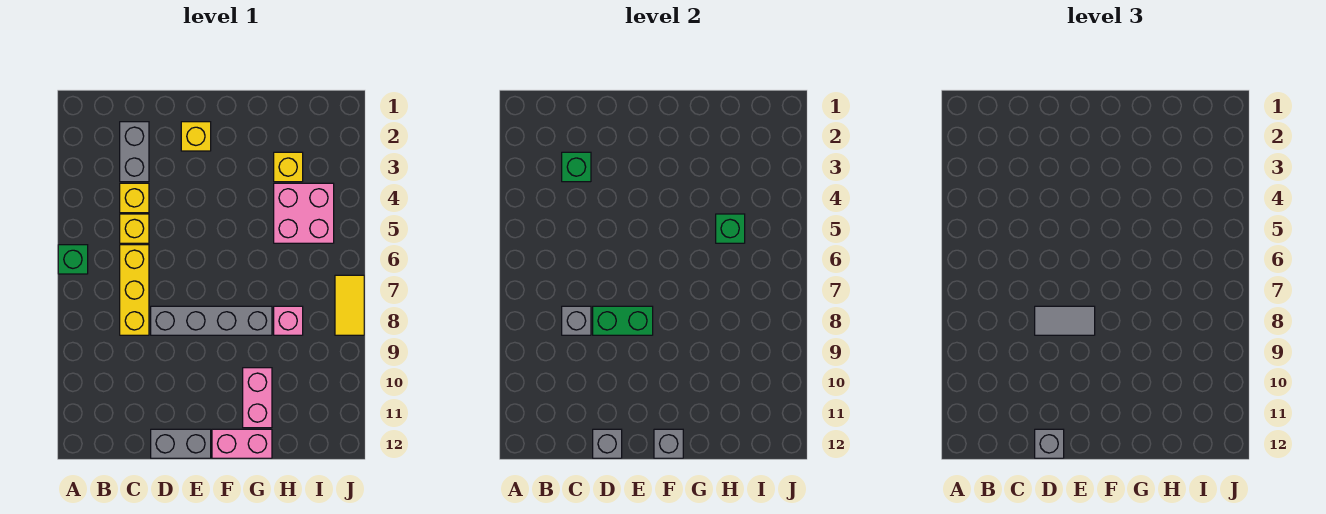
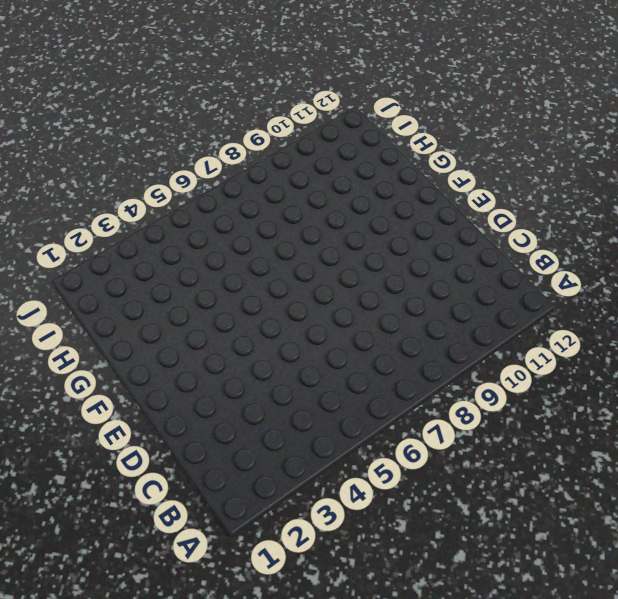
none -> green brick A6 level 1
none -> grey brick C2:C3 level 1
none -> yellow brick C4 level 1

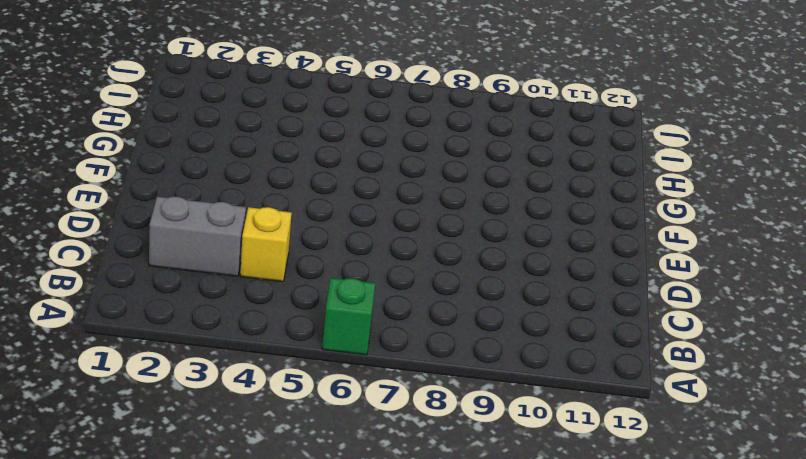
none -> yellow brick C5 level 1
none -> yellow brick C6:C8 level 1
none -> grey brick D8:G8 level 1

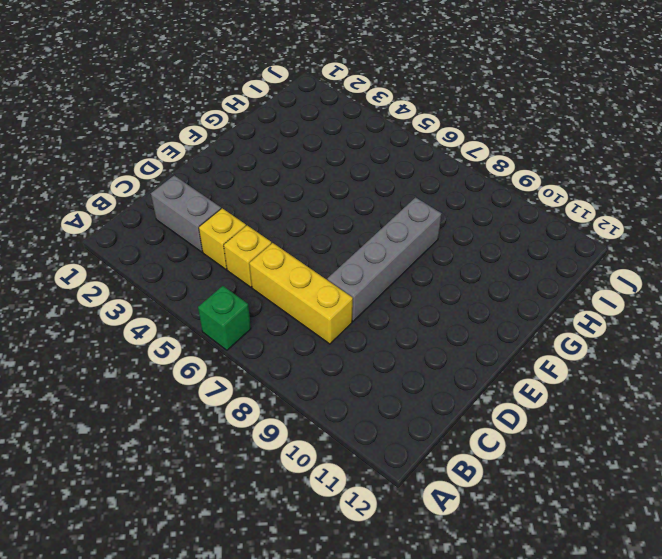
none -> grey brick D12:E12 level 1
none -> yellow brick E2 level 1
none -> pink brick F12:G12 level 1

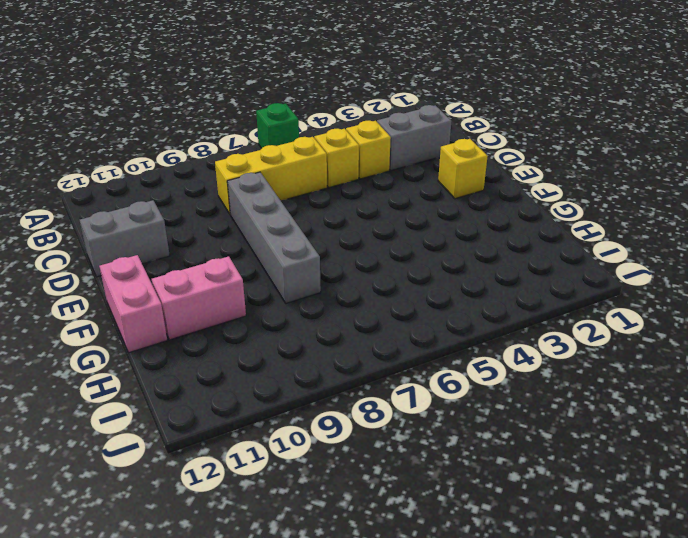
grey brick D11:D12 level 1 -> grey brick D12:E12 level 1
none -> yellow brick H3 level 1
none -> pink brick H4:I5 level 1
none -> pink brick H8 level 1

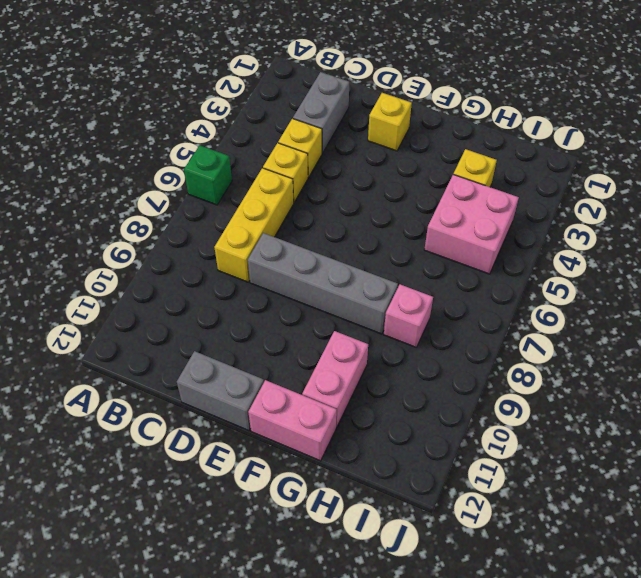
none -> yellow tile J7:J8 level 1
none -> green brick C3 level 2
none -> grey brick C8 level 2

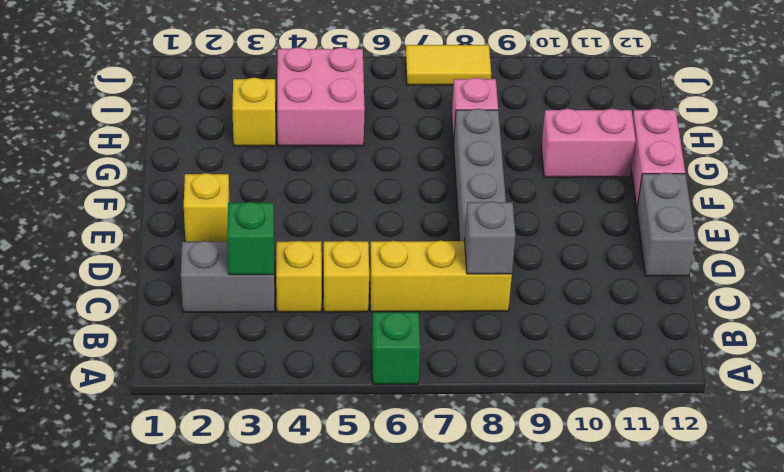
none -> green brick D8:E8 level 2
none -> grey brick D12 level 2
none -> grey brick F12 level 2

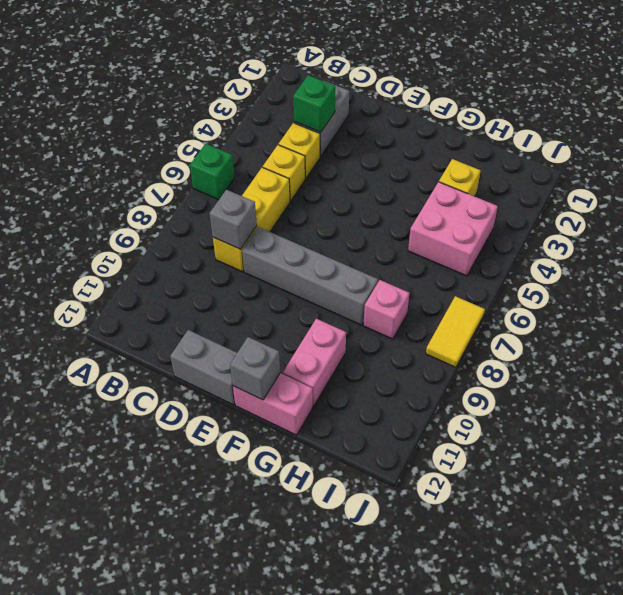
none -> yellow brick E2 level 1
none -> green brick D8:E8 level 2
none -> grey brick D12 level 2

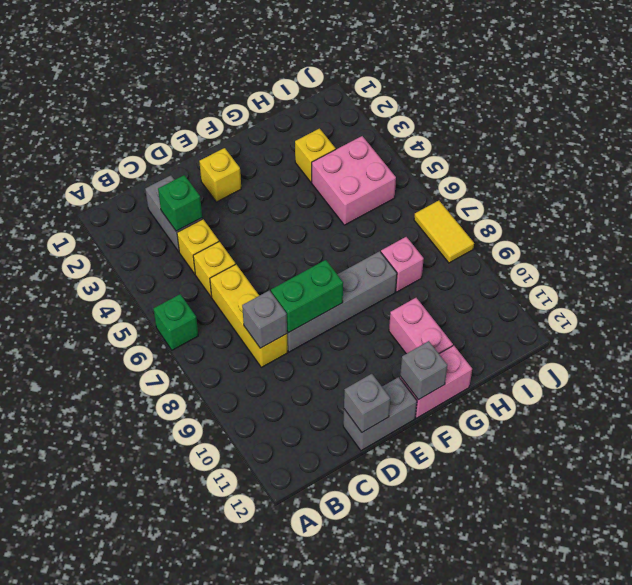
none -> green brick H5 level 2
none -> grey tile D8:E8 level 3
none -> grey brick D12 level 3

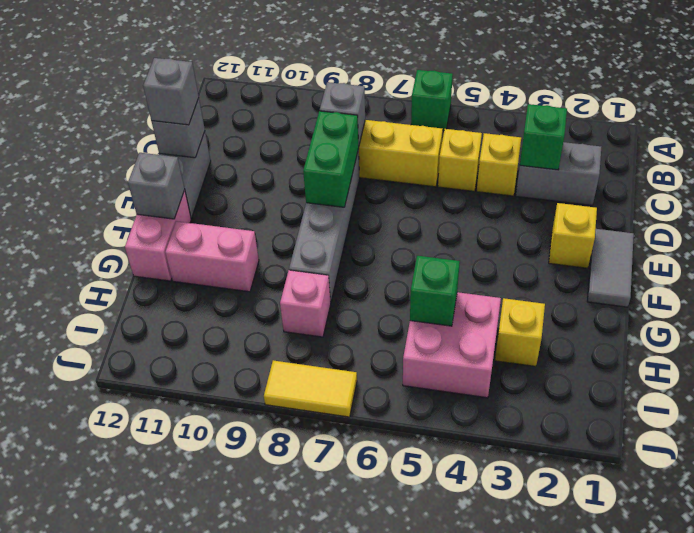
grey tile E1:F1 level 1 -> grey tile D8:E8 level 3

